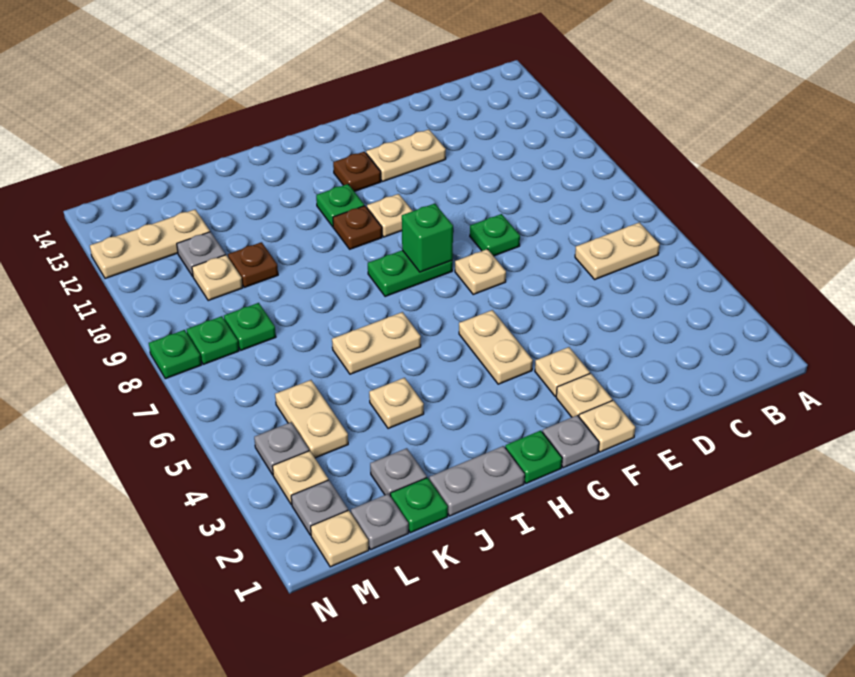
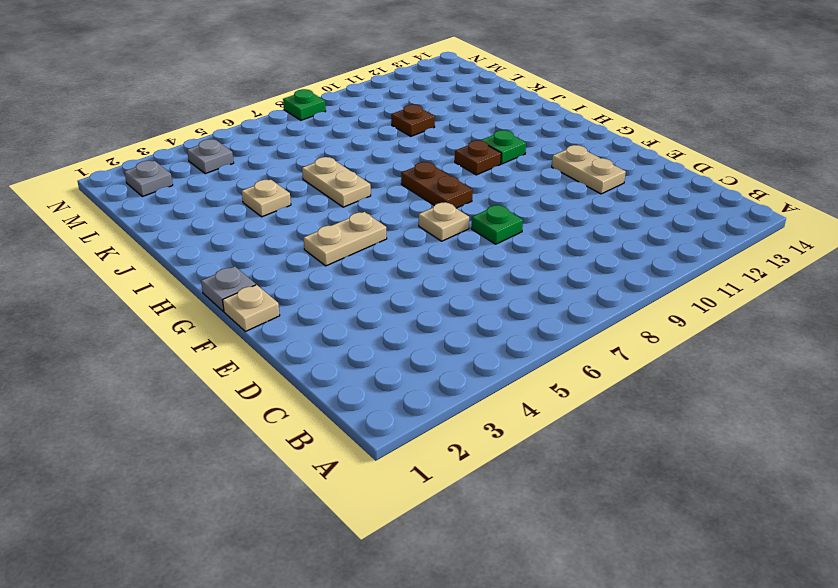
brown plate G8:H8 level 1 -> green plate G8:H8 level 1
none -> tan plate B6:C6 level 1
none -> tan plate F2 level 1
none -> tan plate F3 level 1
none -> tan plate G10 level 1

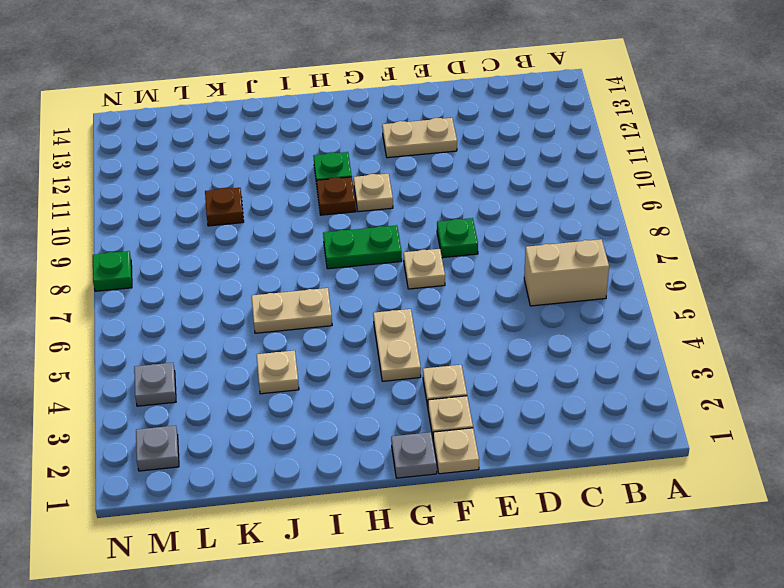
tan brick B6:C6 level 1 -> tan plate B6:C6 level 1
none -> brown plate G12 level 1
none -> green plate H1 level 1
none -> grey plate I1:J1 level 1
none -> green plate K1 level 1

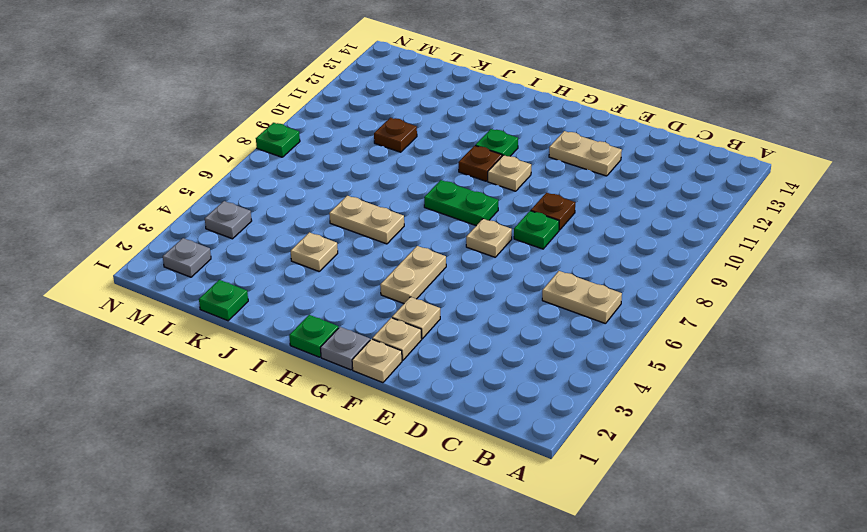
brown plate E9 level 1 -> brown plate G12 level 1
none -> grey plate I1:J1 level 1
none -> grey plate K2 level 1
none -> grey plate L1 level 1
none -> tan plate L4:L5 level 1

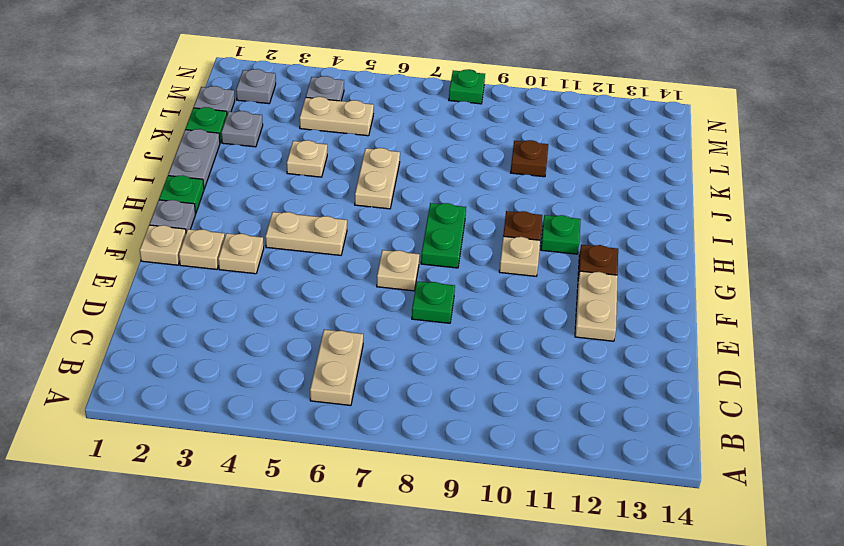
none -> green plate L8 level 1
none -> tan plate L10 level 1
none -> grey plate L11 level 1
none -> tan plate L12:N12 level 1

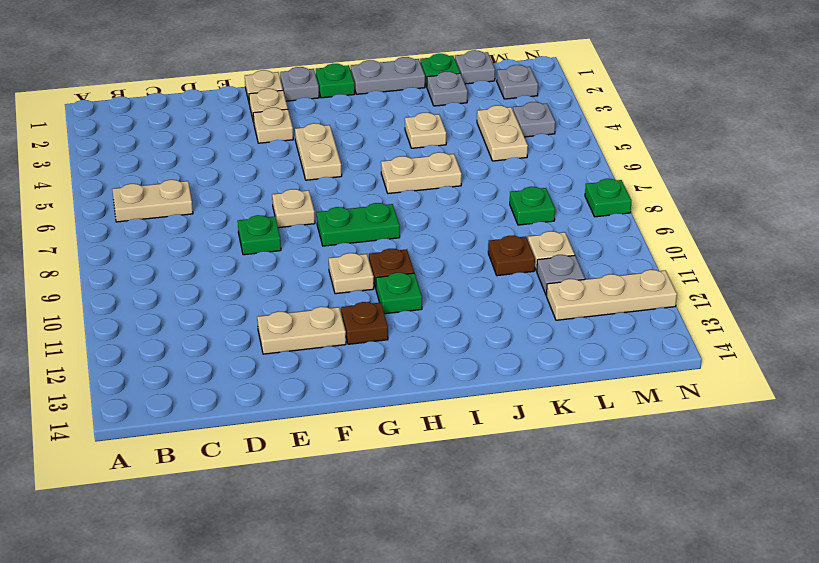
none -> tan plate M1 level 1
none -> tan plate M3 level 1
none -> green plate M8 level 1
none -> green brick G8 level 2

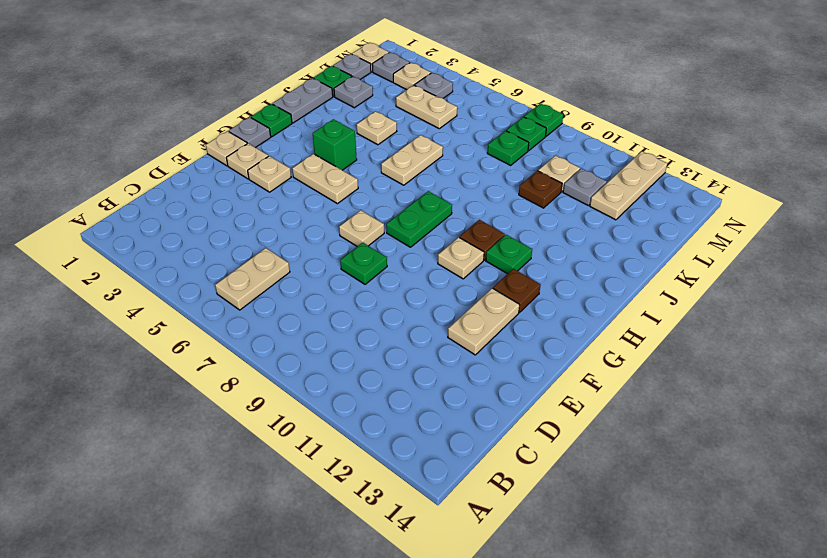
green brick H4 level 1 -> green brick G8 level 2

